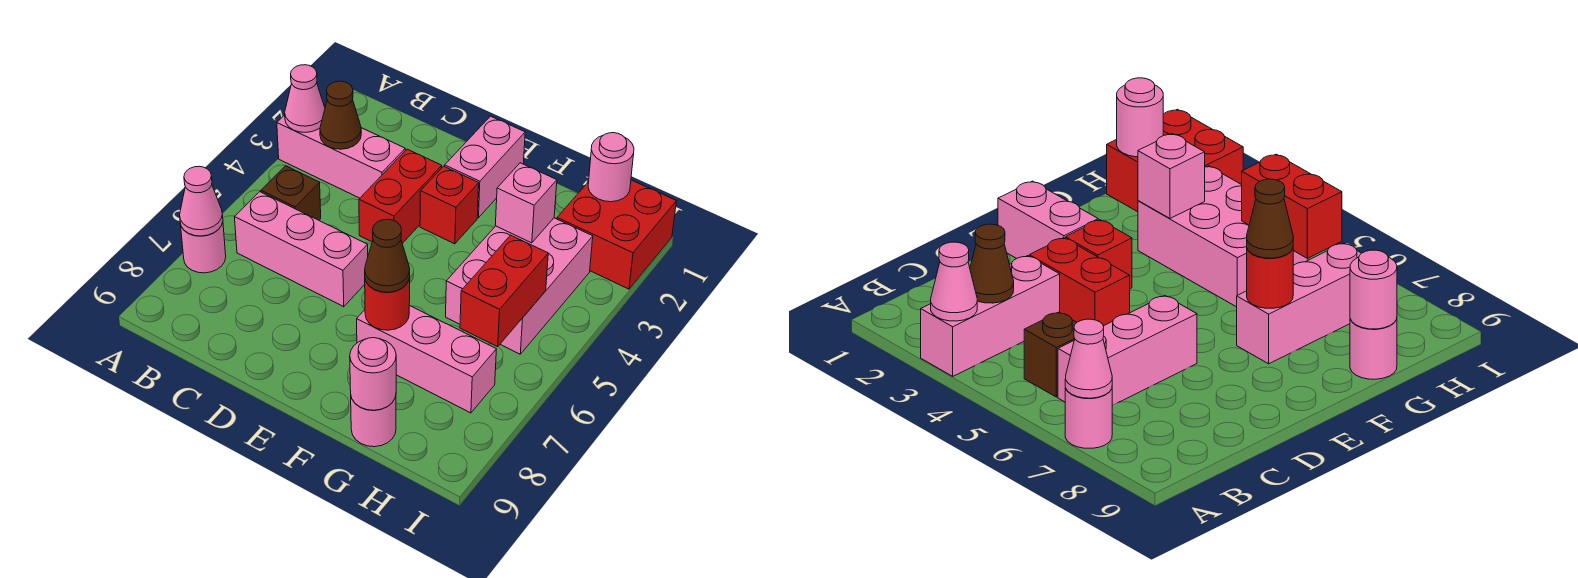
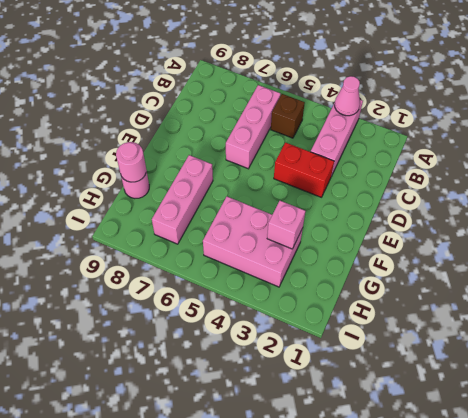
none -> pink round brick A7 level 1
none -> pink brick E1:E2 level 1
none -> red brick E3 level 1

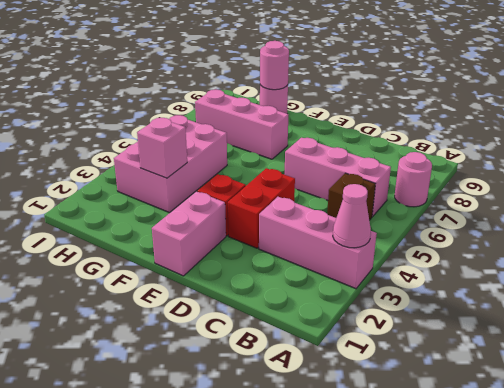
none -> red brick H1:I2 level 1
none -> pink cone A7 level 2
none -> brown cone B3 level 2

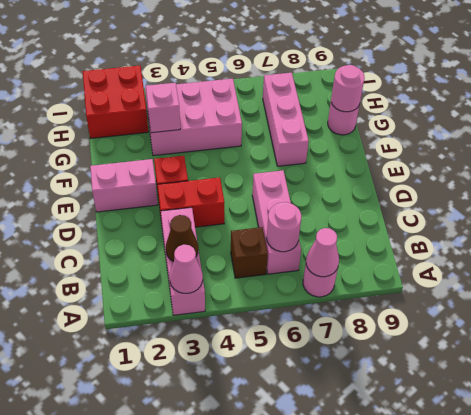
pink round brick B6 level 2 -> pink round brick H1 level 2
none -> red round brick F7 level 2
none -> red brick H5:H6 level 2
none -> brown cone F7 level 3

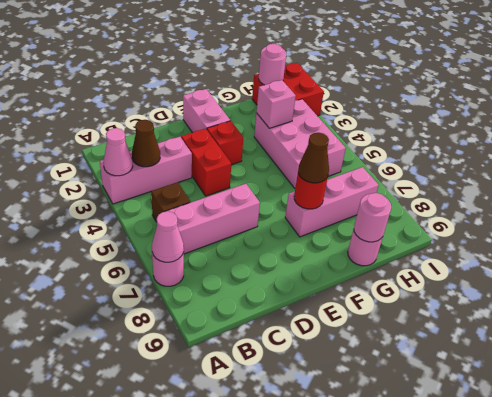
none -> red brick H5:H6 level 2

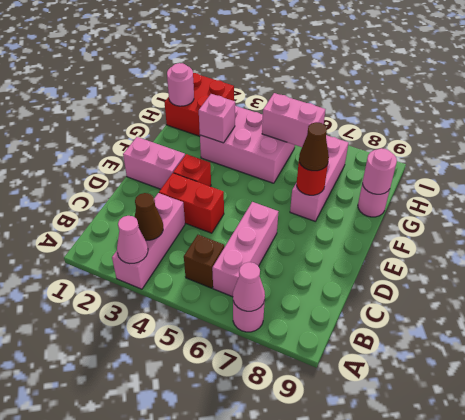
pink brick H5:H6 level 2 -> red brick H5:H6 level 2

